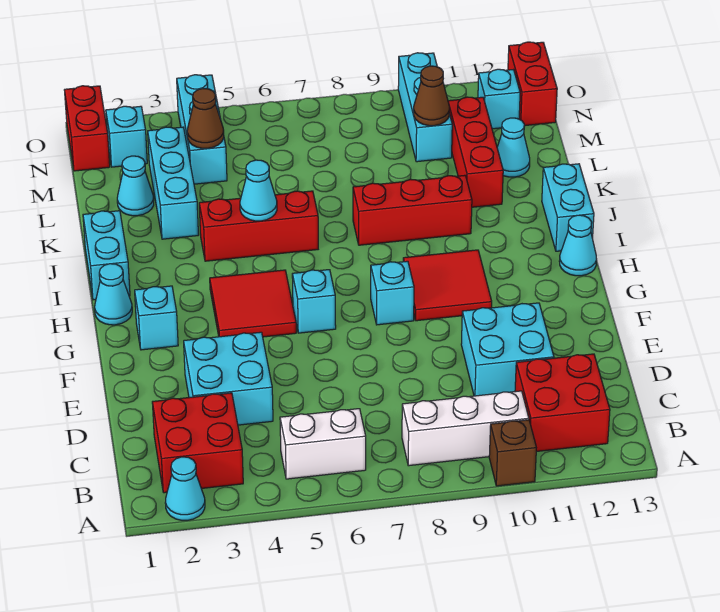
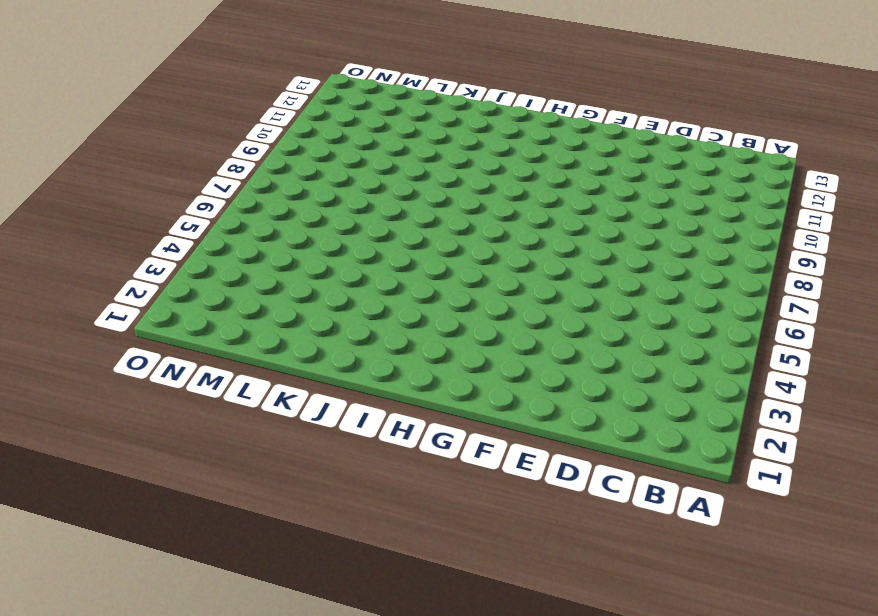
none -> cyan cone A2 level 1
none -> brown brick A10 level 1
none -> red brick B2:C3 level 1
none -> white brick B5:B6 level 1

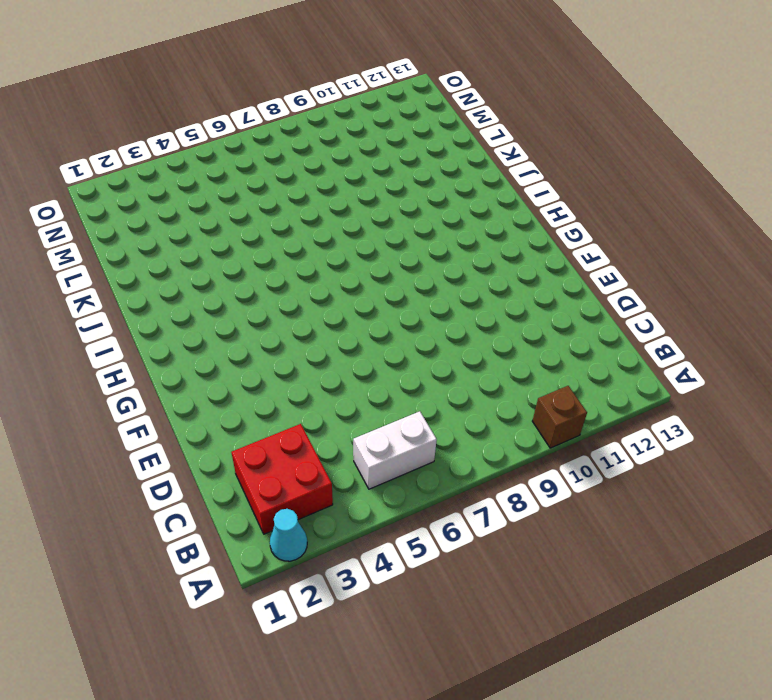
none -> white brick B8:B10 level 1
none -> red brick B11:C12 level 1
none -> cyan brick D3:E4 level 1
none -> cyan brick D10:E11 level 1

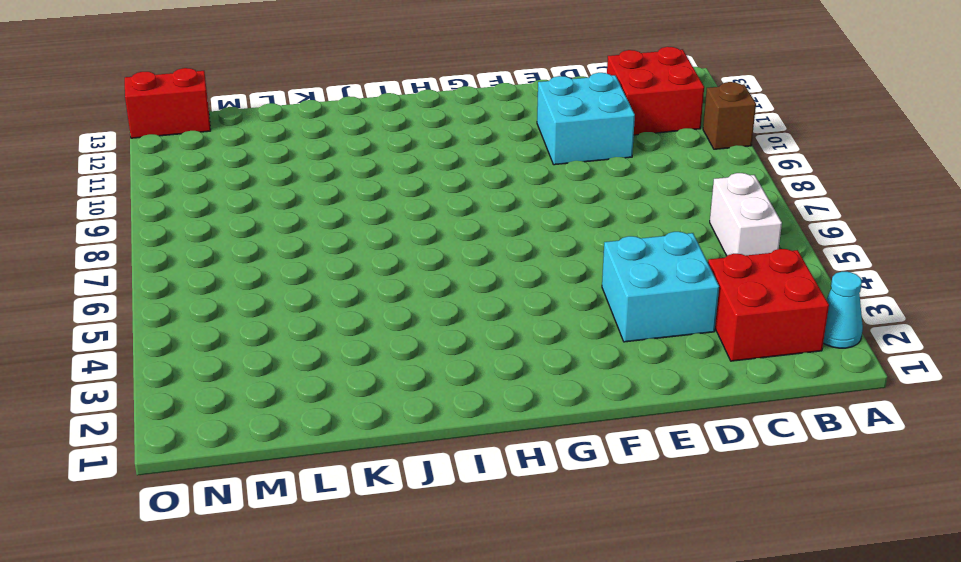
none -> white brick B8:B10 level 1
none -> cyan brick G2 level 1
none -> red tile G4:H5 level 1
none -> cyan brick G6 level 1

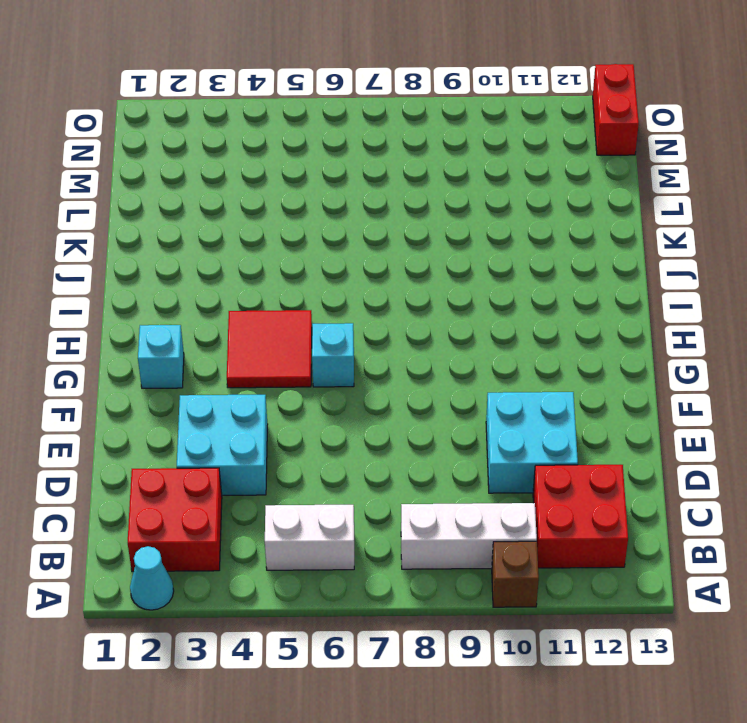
none -> cyan brick G8 level 1
none -> red tile G9:H10 level 1
none -> cyan cone H1 level 1
none -> cyan cone H13 level 1

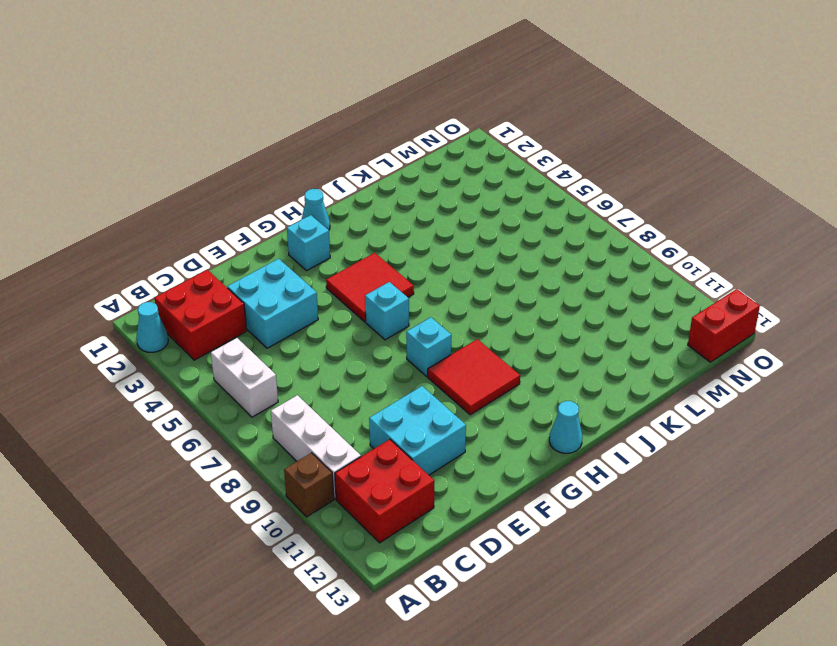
none -> cyan brick I1:J1 level 1
none -> cyan brick I13:J13 level 1
none -> red brick J4:J6 level 1
none -> red brick J8:J10 level 1

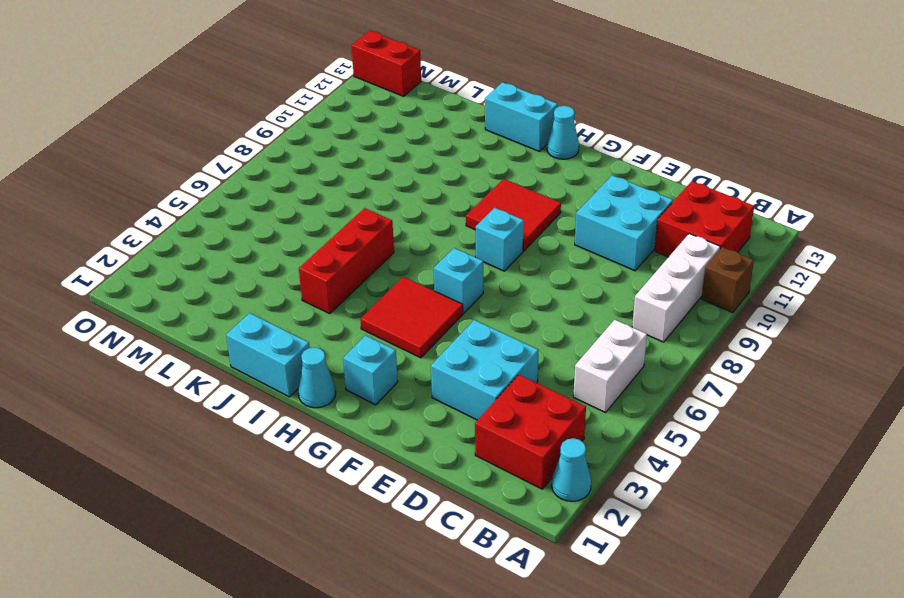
none -> red brick J8:J10 level 1
none -> cyan brick K3:M3 level 1
none -> red brick K11:M11 level 1
none -> cyan cone L2 level 1

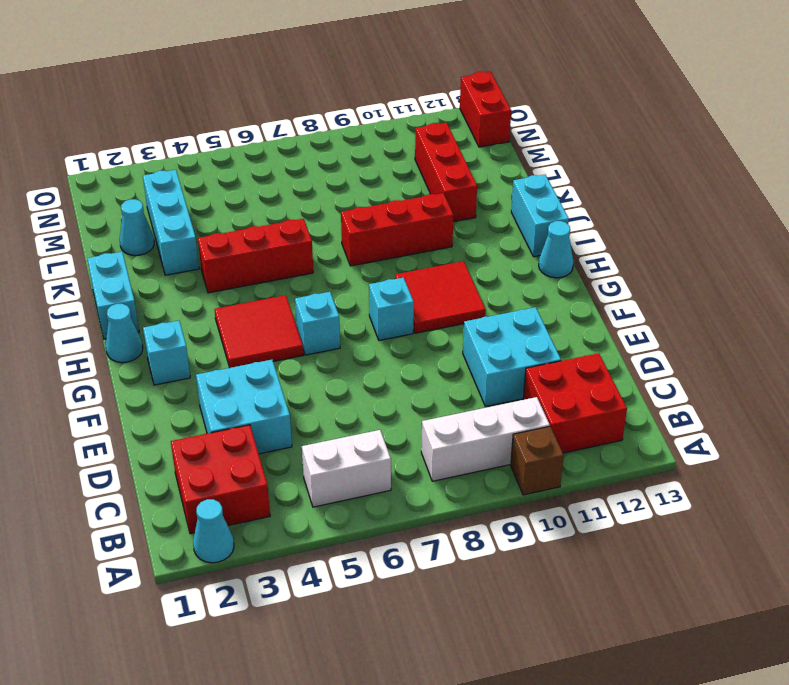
none -> cyan cone L12 level 1
none -> cyan brick M4:O4 level 1
none -> cyan brick M10:O10 level 1
none -> red brick N1:O1 level 1

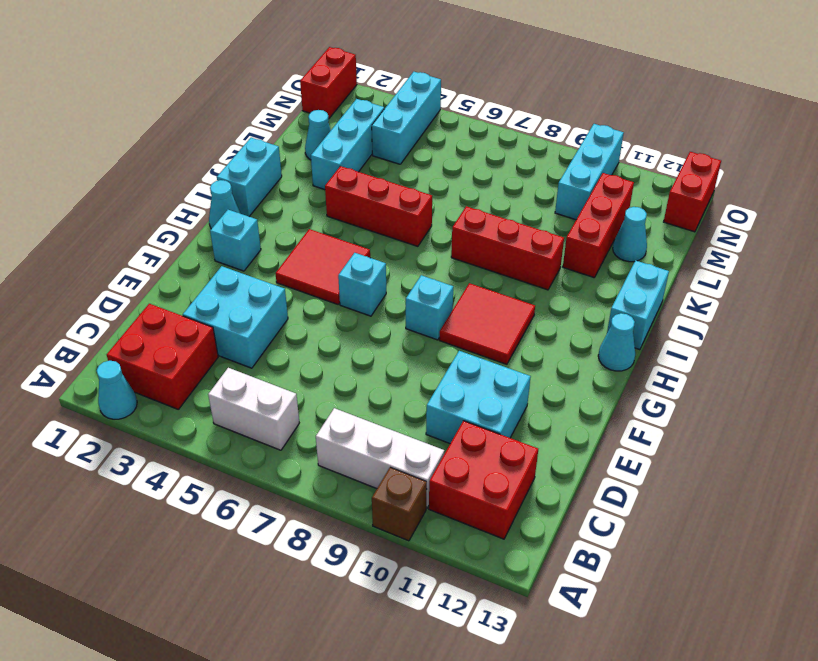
none -> cyan brick N2 level 1
none -> cyan brick N12 level 1
none -> cyan cone J5 level 2
none -> brown cone M4 level 2

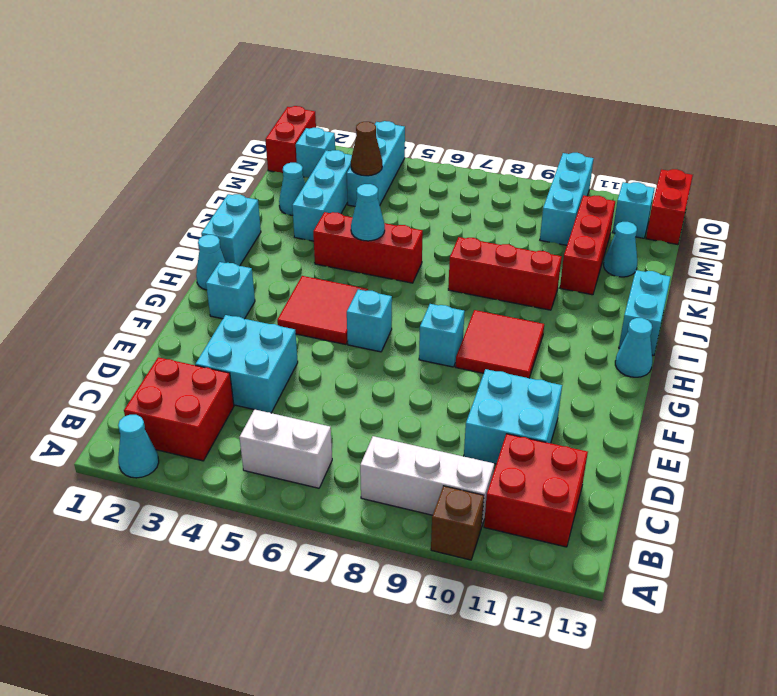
none -> brown cone M10 level 2

